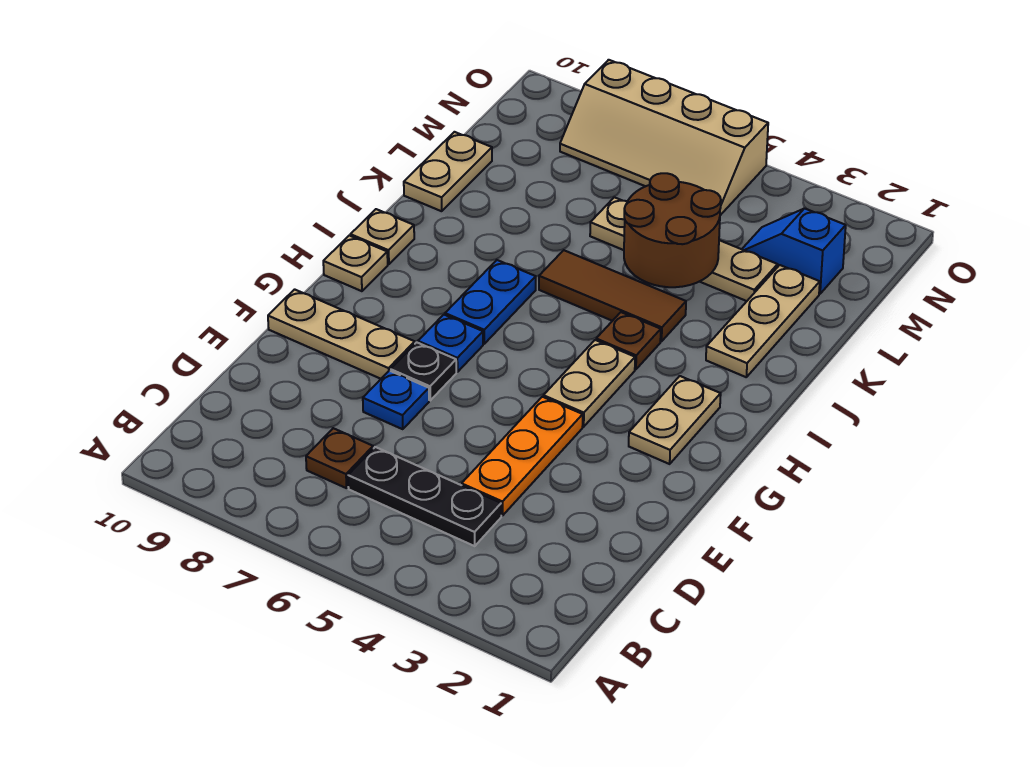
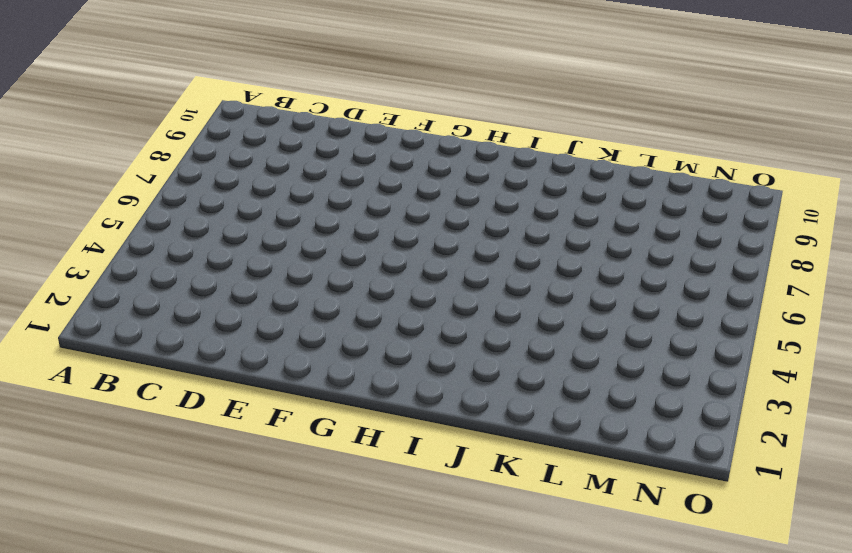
none -> black plate C4:C6 level 1
none -> brown plate C7 level 1
none -> orange plate D4:F4 level 1

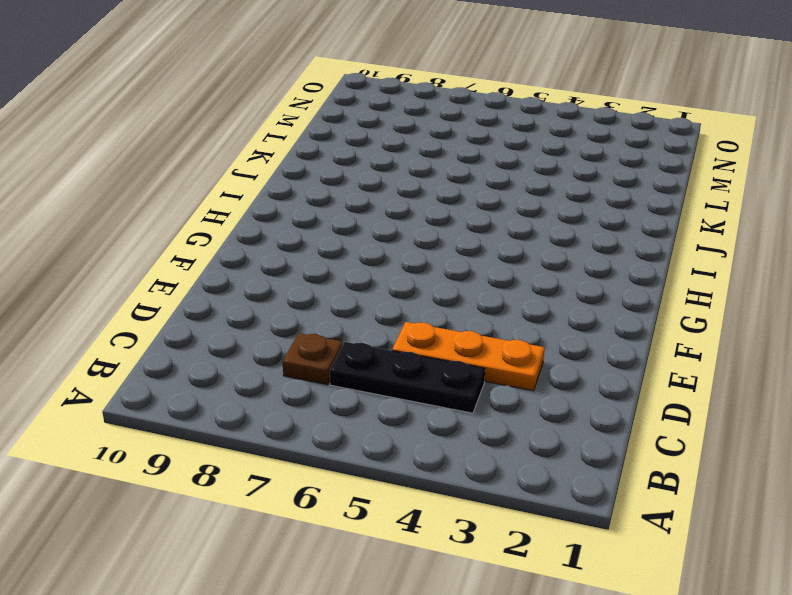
orange plate D3:D5 level 1 -> orange plate D4:F4 level 1
none -> blue plate E7 level 1
none -> black plate F7 level 1
none -> tan plate F8:F10 level 1

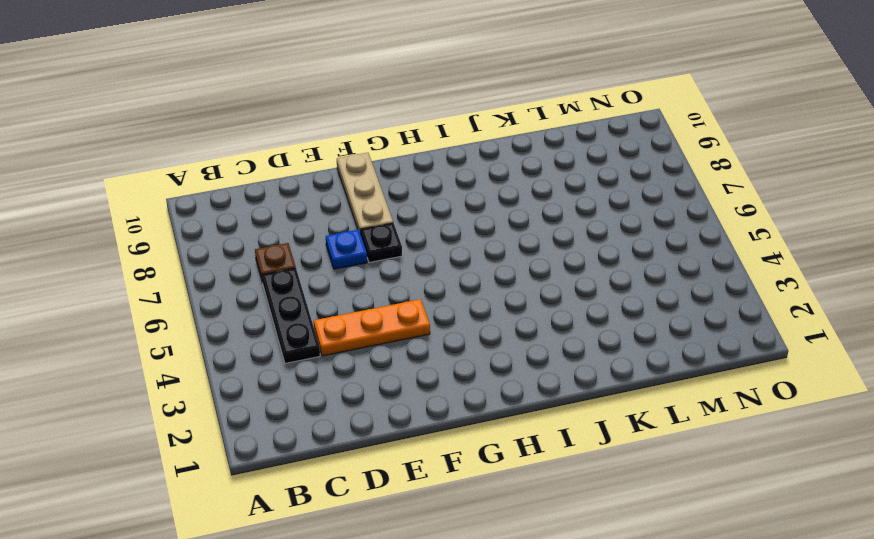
none -> tan plate G2:H2 level 1
none -> tan plate G4:H4 level 1
none -> blue plate G7 level 1

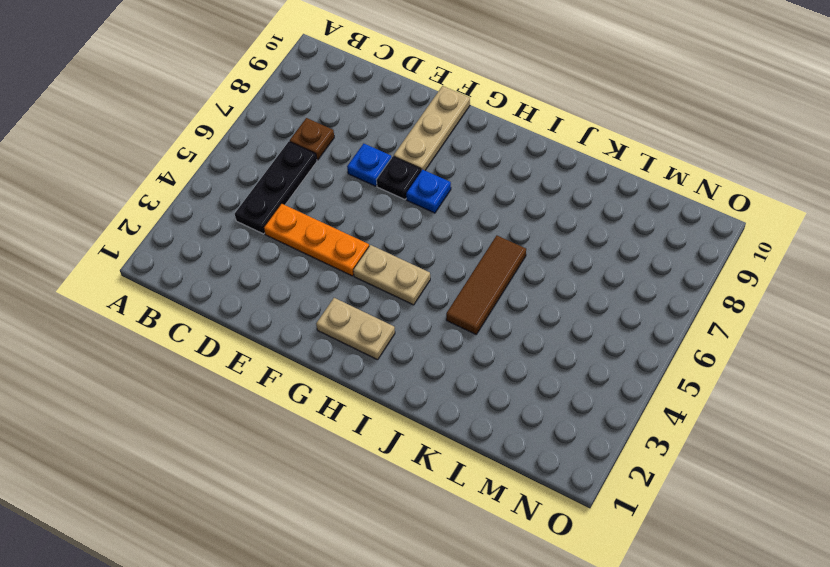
none -> blue plate H7:I7 level 1
none -> tan plate H10 level 1
none -> brown plate I4 level 1

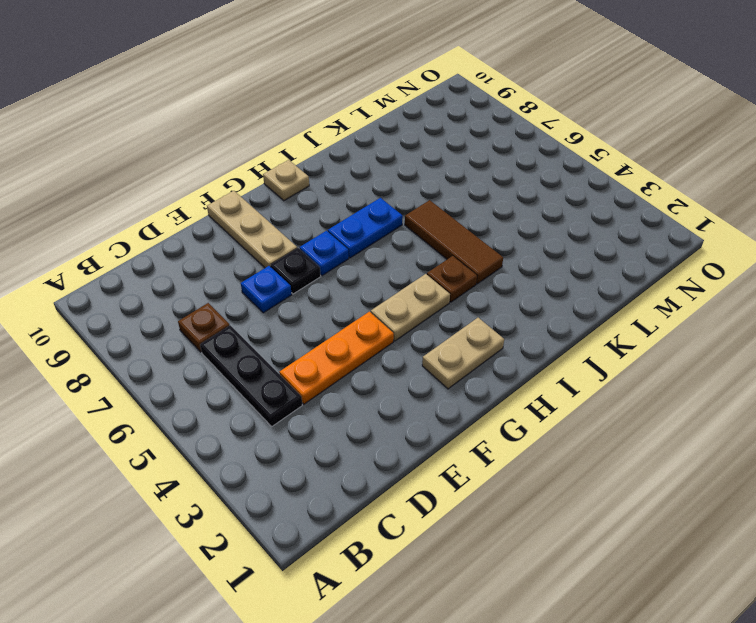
none -> tan plate I10 level 1
none -> tan plate J2:L2 level 1
none -> tan plate K10:L10 level 1

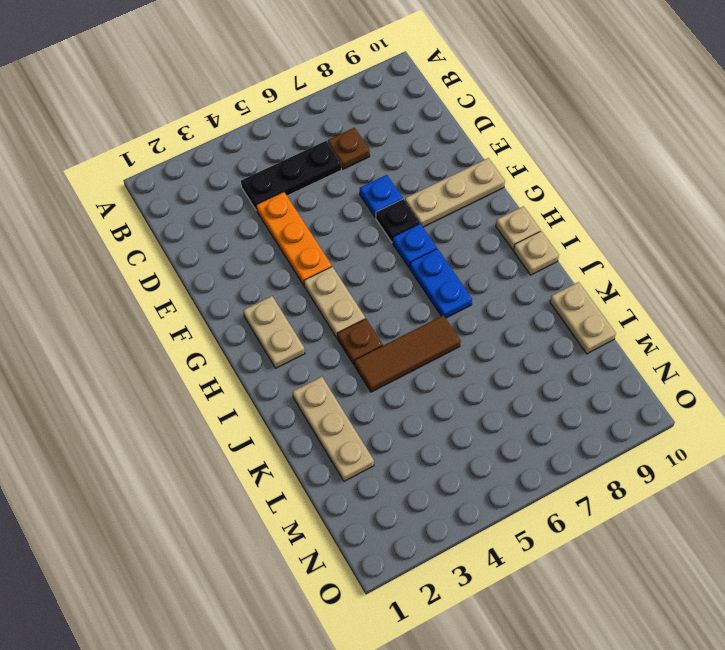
none -> tan plate L3:L6 level 1
none -> blue slope M2:M3 level 1 top 2
none -> tan slope N5:O8 level 1 top O

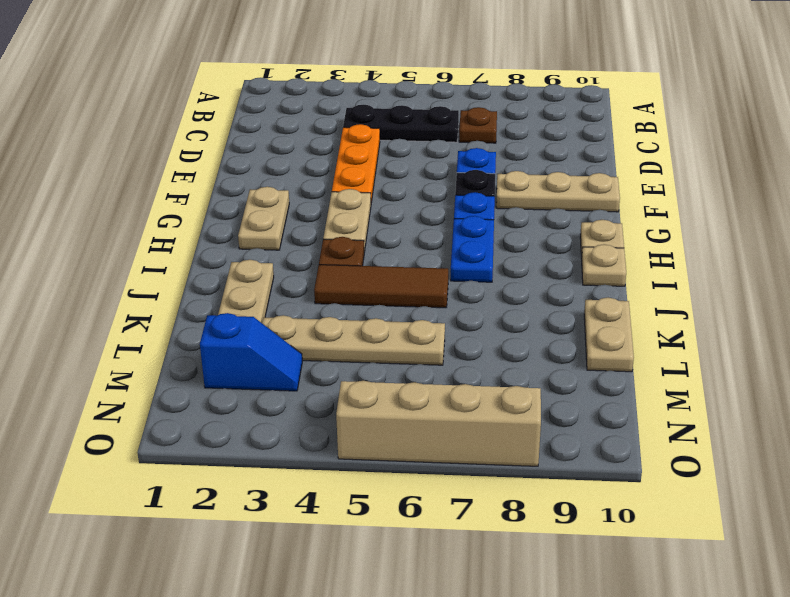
none -> brown round brick K4:L5 level 2

